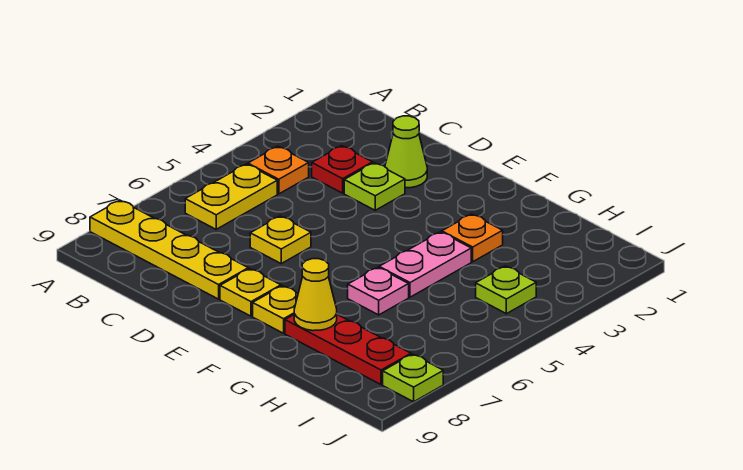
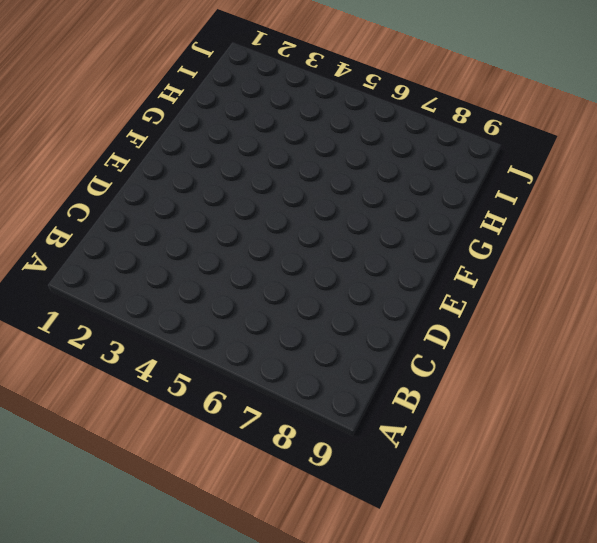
none -> yellow plate A8:D8 level 1
none -> orange plate B4 level 1
none -> yellow plate B5:B6 level 1

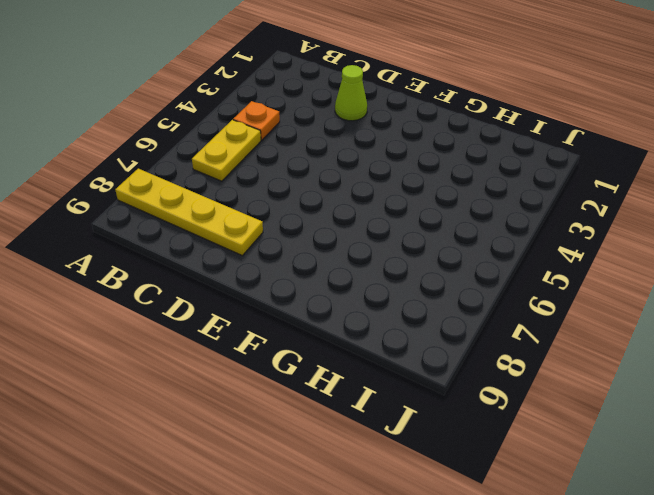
none -> red plate C3 level 1
none -> lime plate D3 level 1
none -> yellow plate D6 level 1

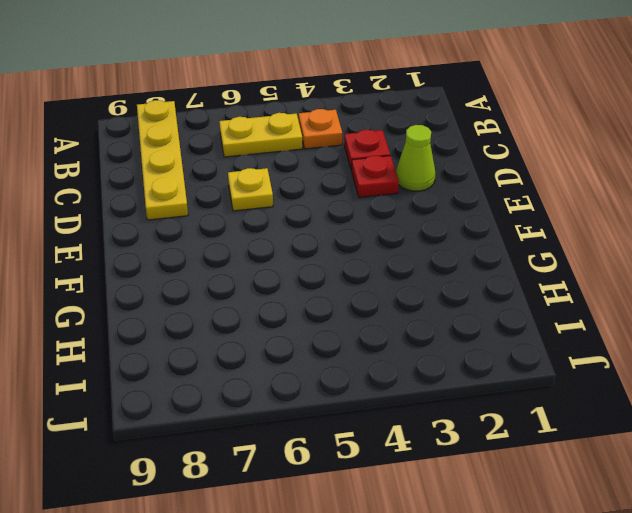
red plate D3 level 1 -> lime plate D3 level 1
none -> yellow plate E8 level 1
none -> yellow plate F8 level 1
none -> orange plate G3 level 1

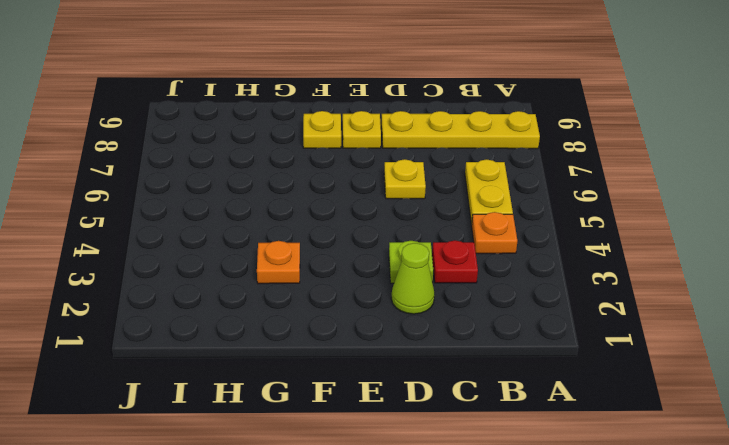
none -> pink plate G4:G5 level 1
none -> pink plate G6 level 1
none -> red plate G8:I8 level 1

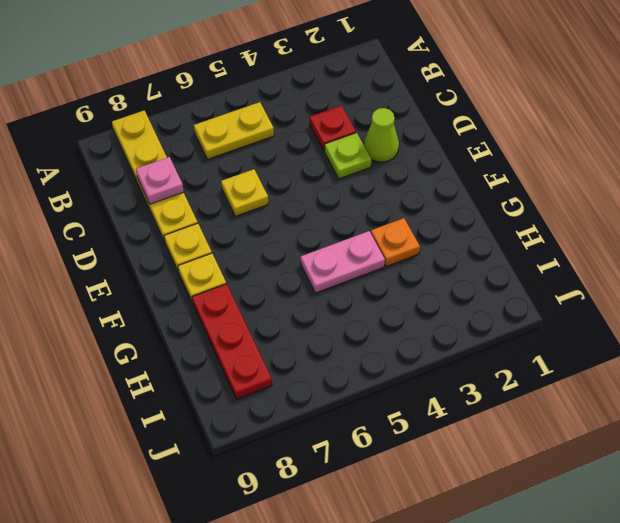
pink plate C8 level 2 -> pink plate G6 level 1
none -> orange plate B4 level 1
none -> lime plate I4 level 1
none -> lime plate J8 level 1

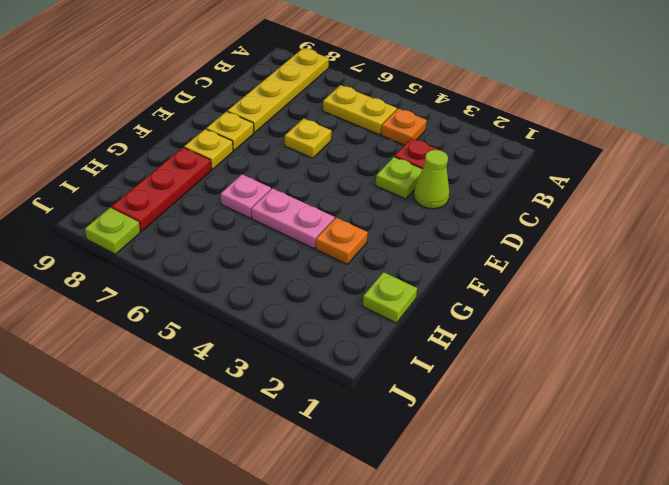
lime plate H1 level 1 -> lime plate I4 level 1
none -> yellow cone G8 level 2

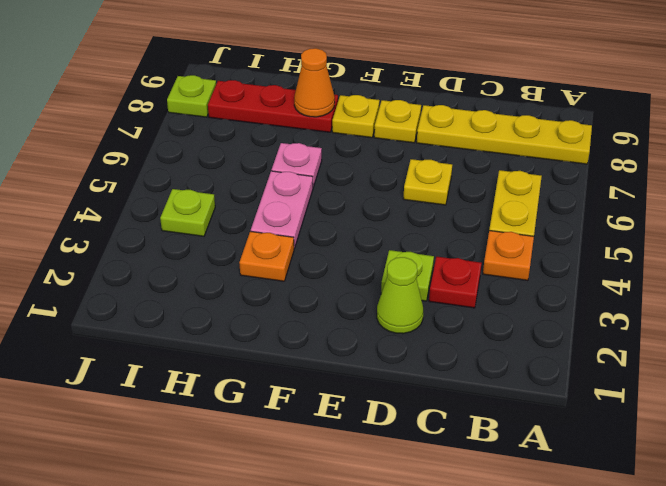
orange cone G8 level 2 -> yellow cone G8 level 2

